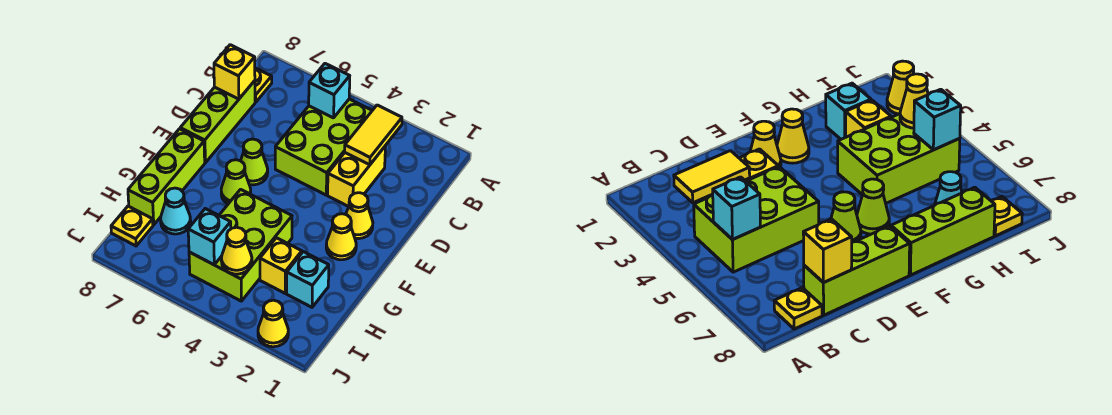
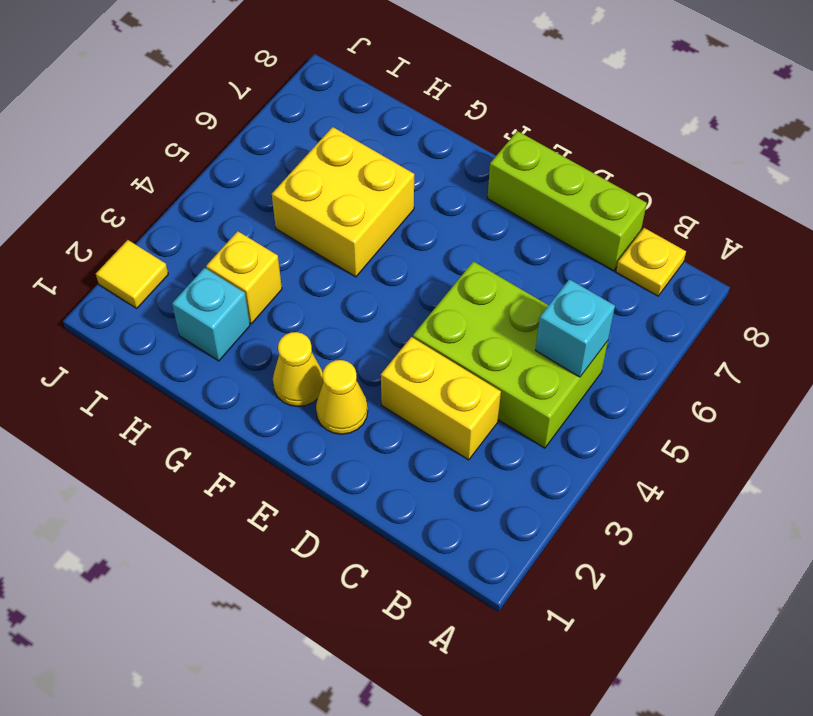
yellow brick G5:H6 level 1 -> lime brick G4:I5 level 1
yellow tile J2 level 1 -> yellow cone J2 level 1
none -> lime cone E6 level 1
none -> lime cone F6 level 1
none -> lime brick F8:H8 level 1

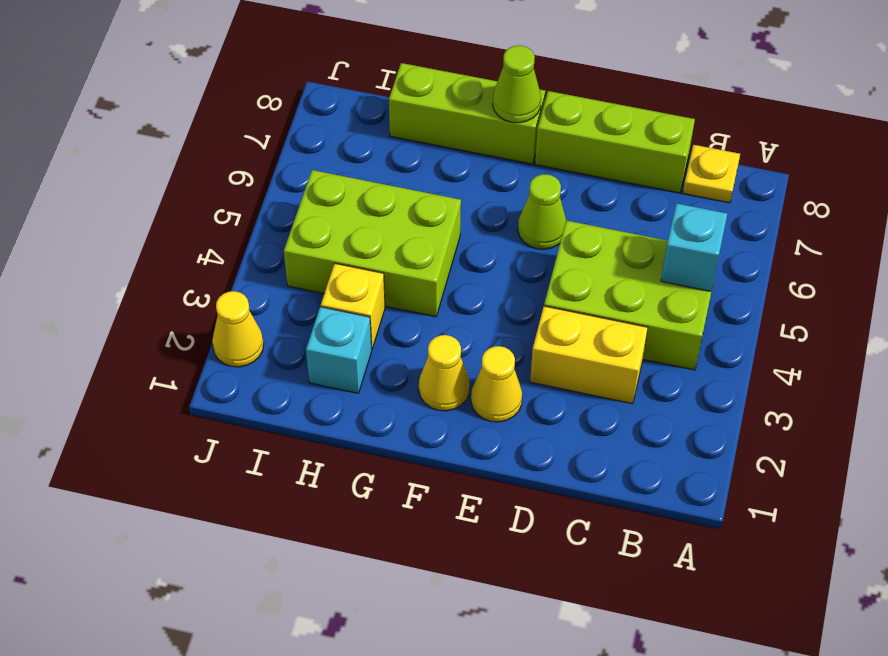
lime cone F8 level 2 -> lime cone F6 level 1
none -> cyan cone H7 level 1
none -> yellow plate I8 level 1
none -> yellow tile B3:C3 level 2

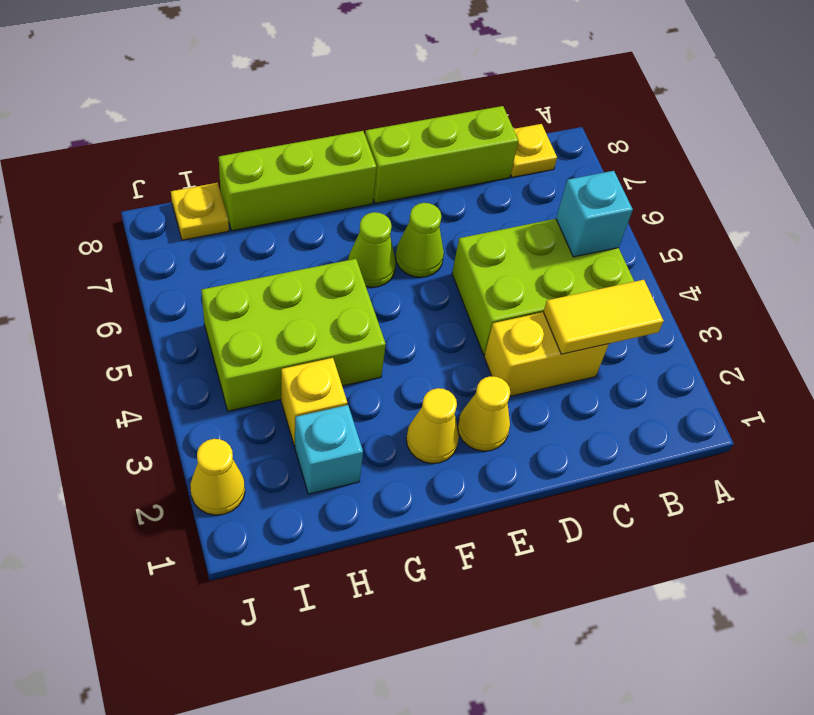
none -> cyan cone H7 level 1
none -> yellow brick C8 level 2
none -> yellow cone I4 level 2

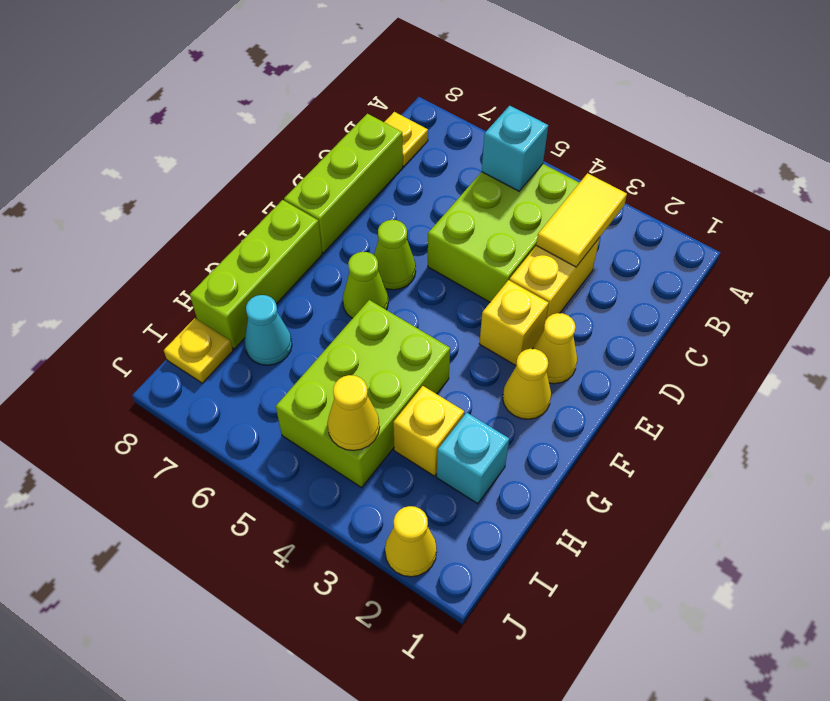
yellow brick E3 level 1 -> yellow brick C8 level 2
none -> cyan brick I5 level 2

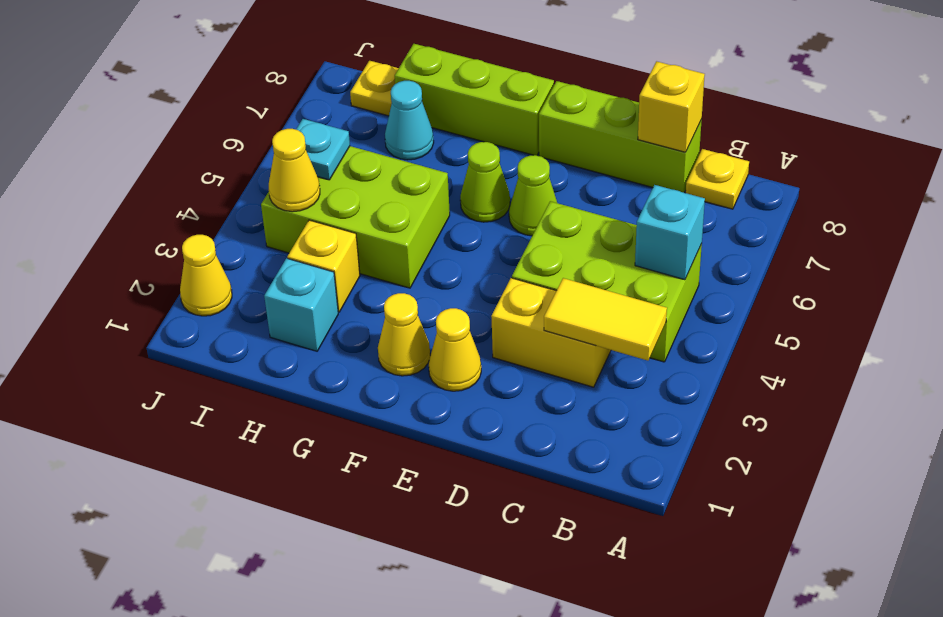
cyan plate I5 level 2 -> cyan brick I5 level 2

